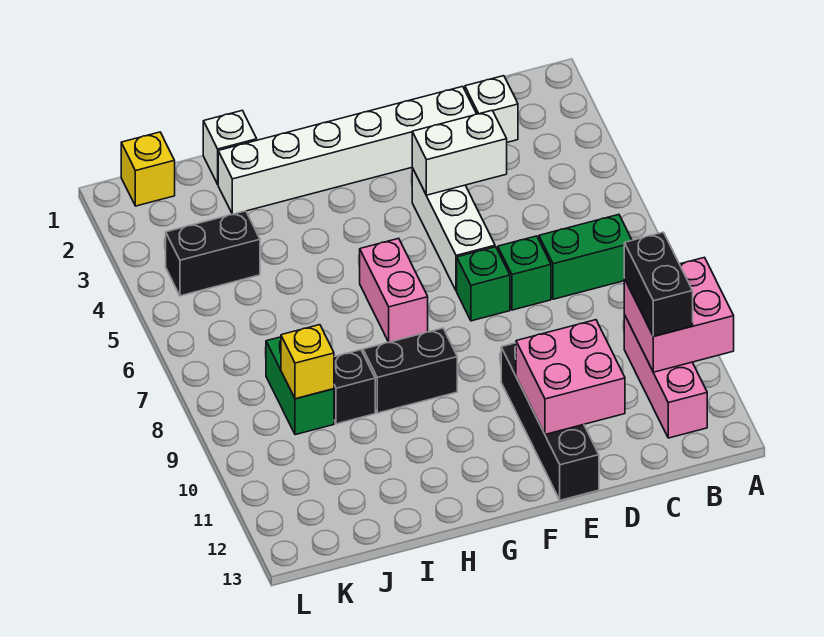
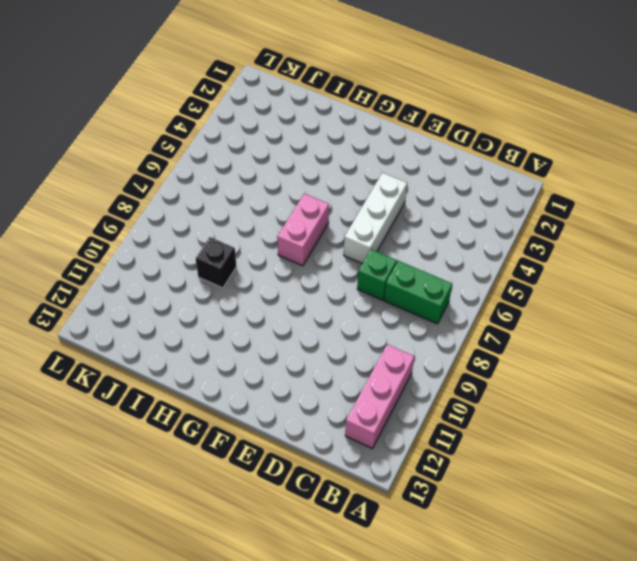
none -> white brick C2 level 1
none -> white brick D2:I2 level 1
none -> green brick E7 level 1

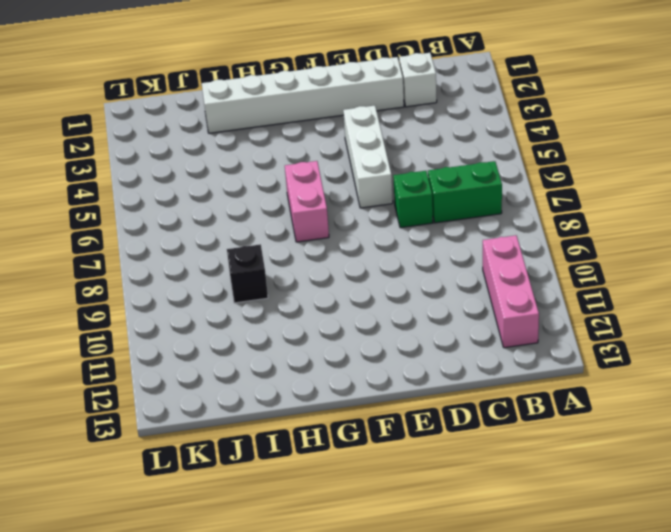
none -> green brick E7 level 1
none -> black brick E10:E13 level 1
none -> black brick G9:H9 level 1

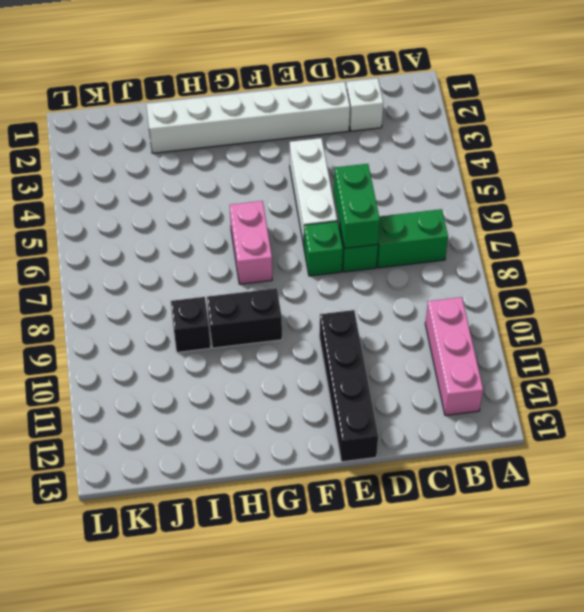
green brick D6:D7 level 2 -> green brick J8:J9 level 1
none -> white brick I1 level 1
none -> black brick J4:K4 level 1
none -> yellow brick K1 level 1

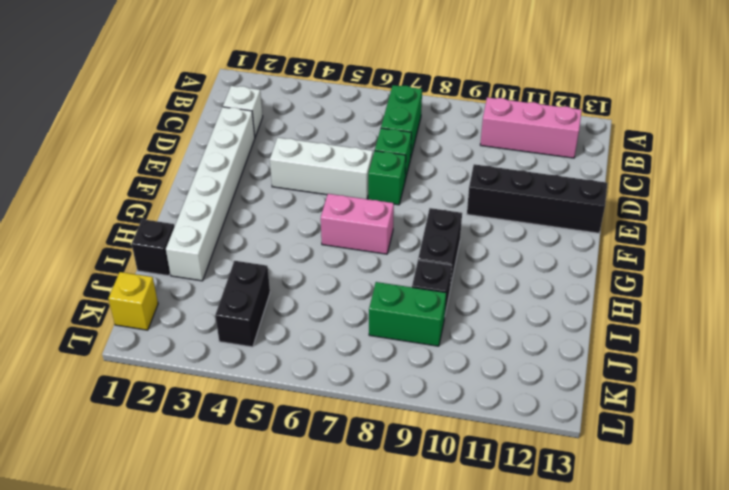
black brick I1 level 1 -> white brick I1 level 1
none -> pink brick A10:B11 level 2
none -> white brick D4:E4 level 2
none -> pink brick D11:E12 level 2

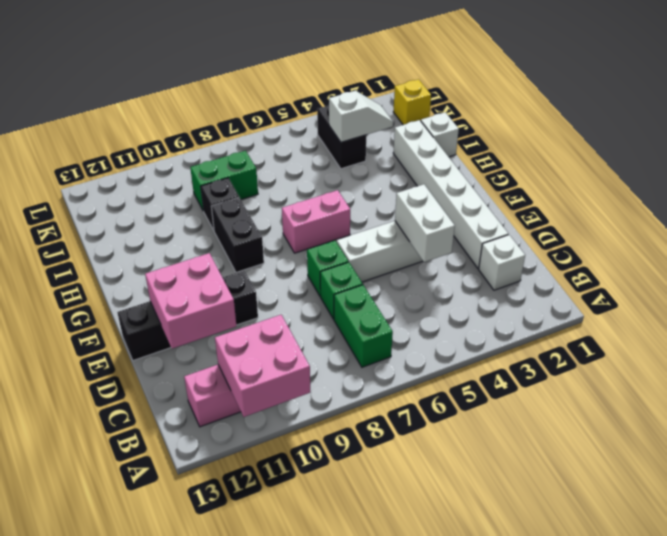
white slope J3:J4 level 2 top 4 -> none
none -> yellow brick J9 level 2
none -> black brick B10:B11 level 3

